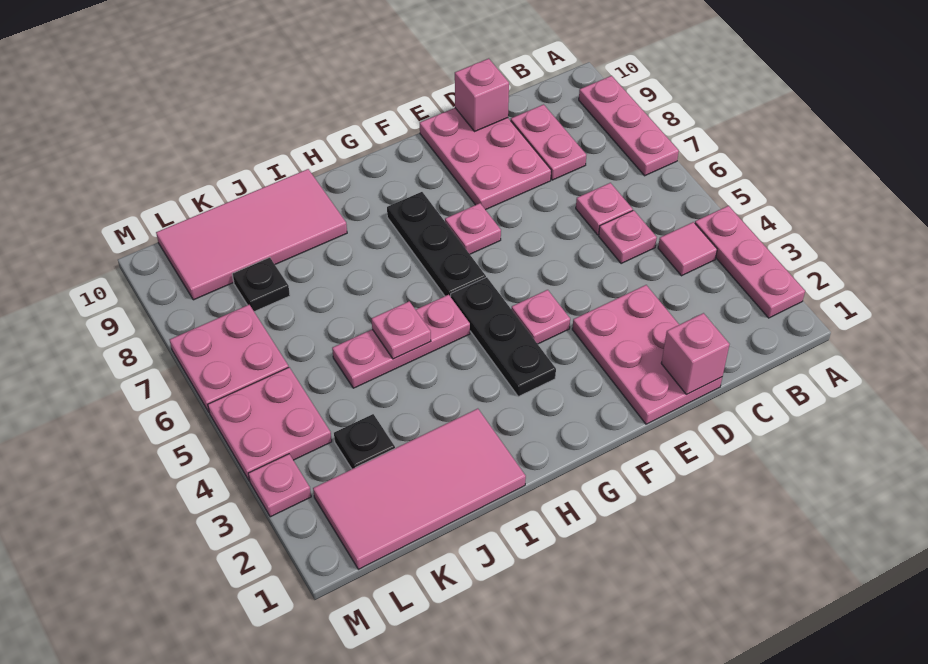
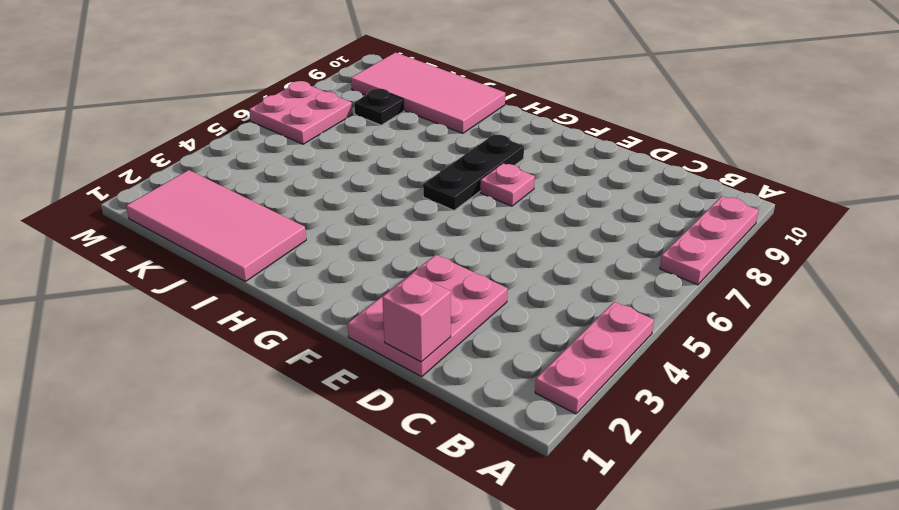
none -> pink tile B4 level 1
none -> pink plate C5 level 1
none -> pink plate C6 level 1

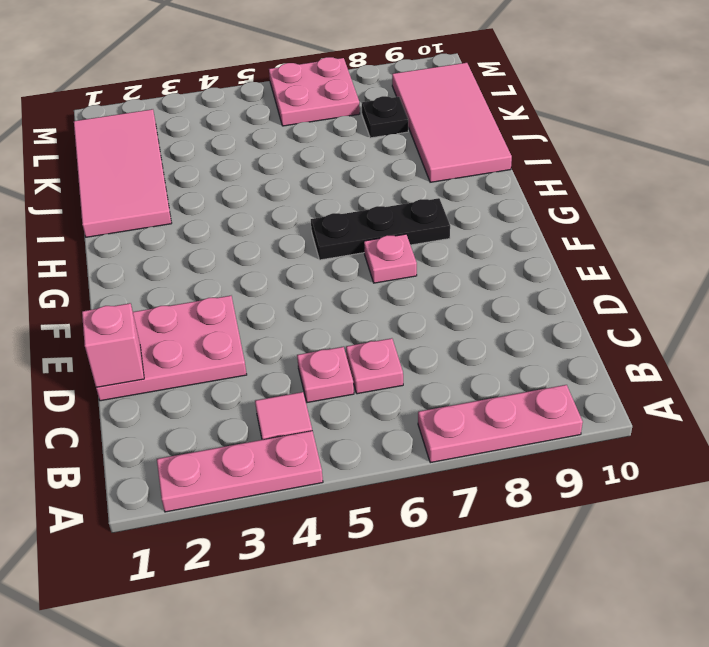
none -> pink plate C8:C9 level 1
none -> pink plate D8:E10 level 1
none -> pink plate F4 level 1

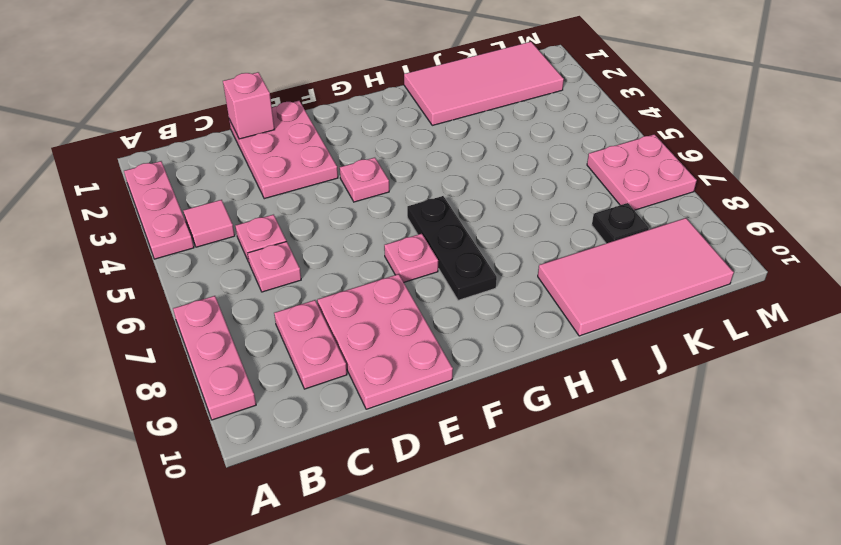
none -> black plate G3:G5 level 1
none -> pink plate H5:J5 level 1
none -> black plate K3 level 1

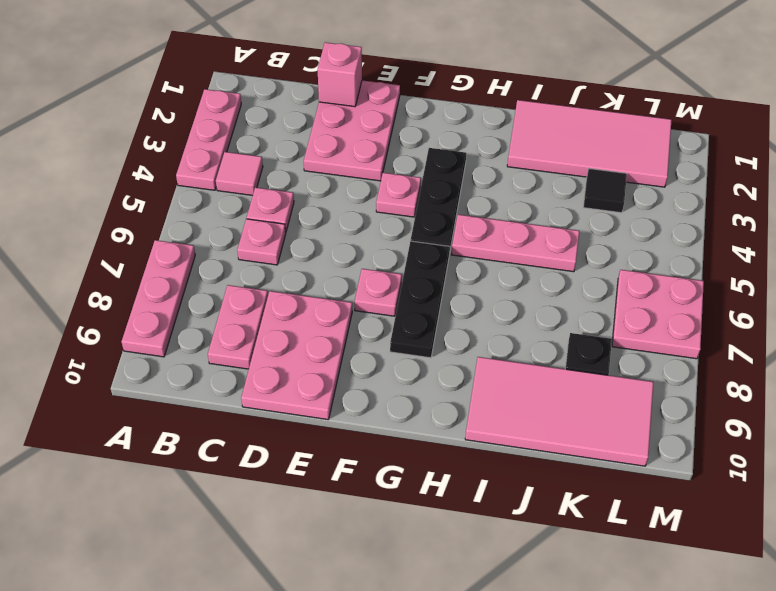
black tile K3 level 1 -> black plate K3 level 1
none -> pink plate L4:M5 level 1
none -> pink plate M3 level 1
none -> pink brick D10 level 2

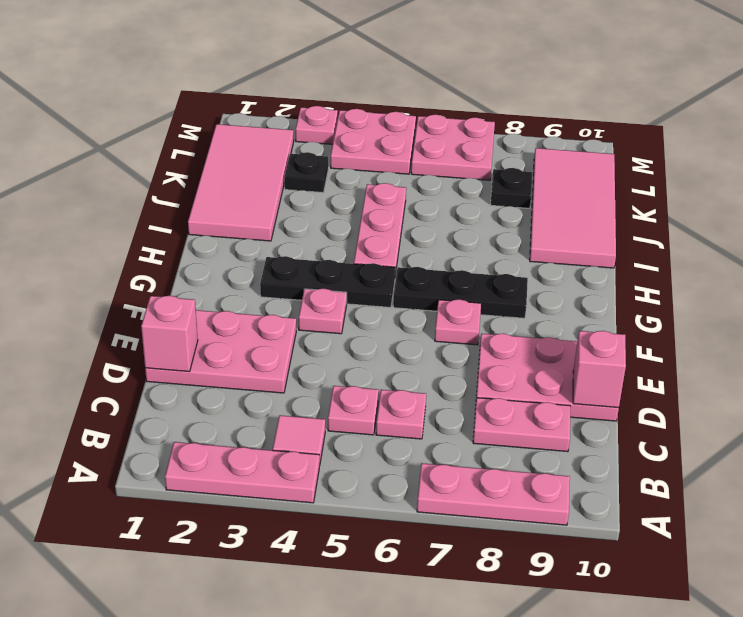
none -> pink plate I5 level 2

